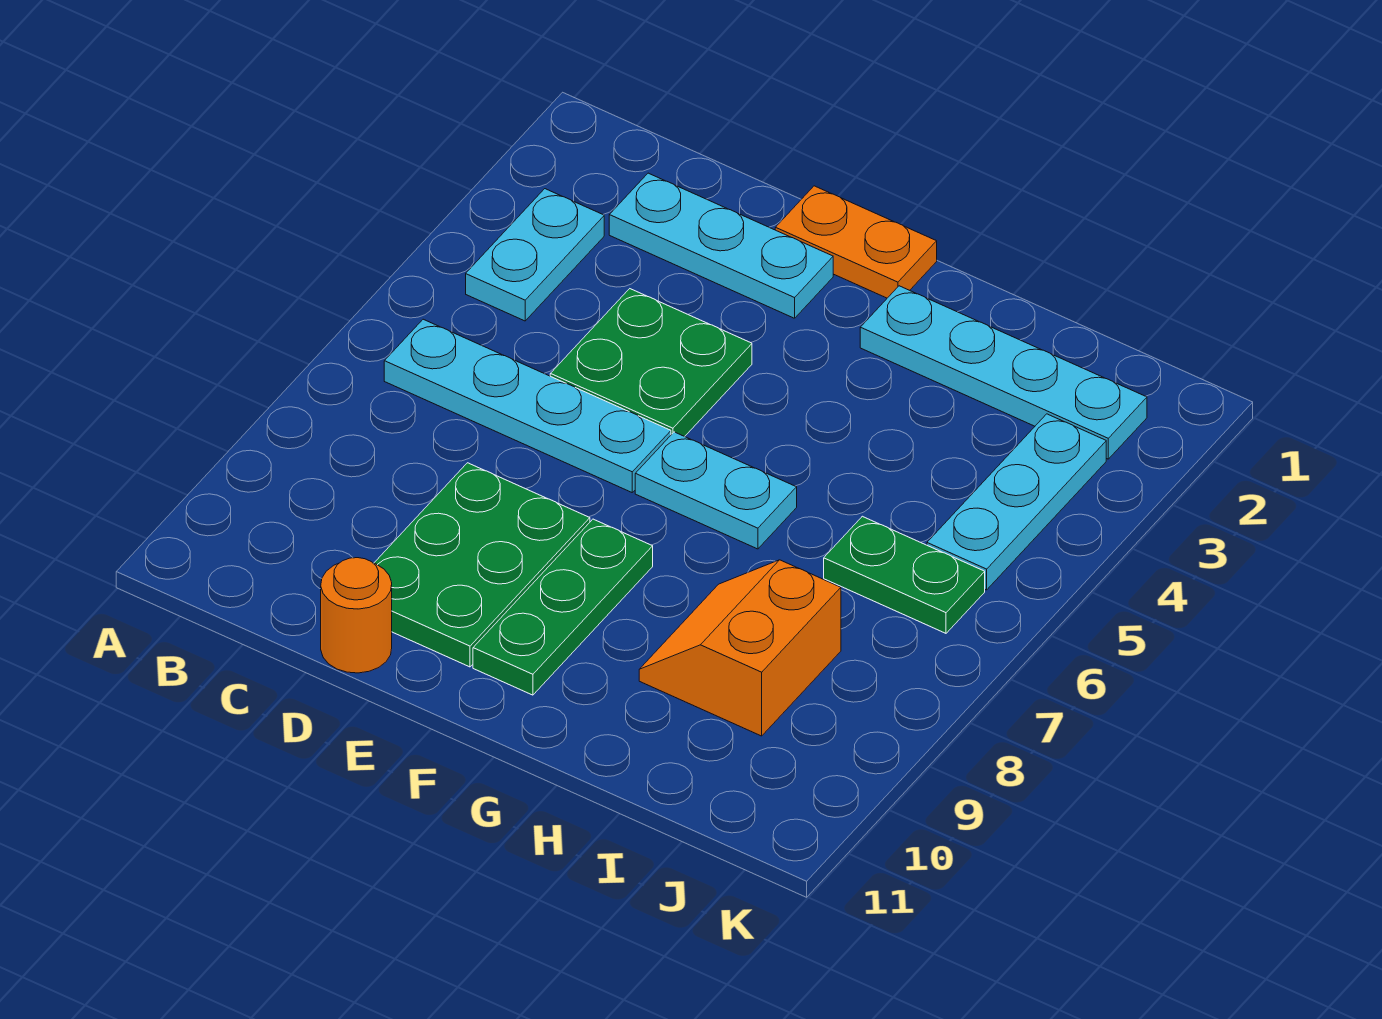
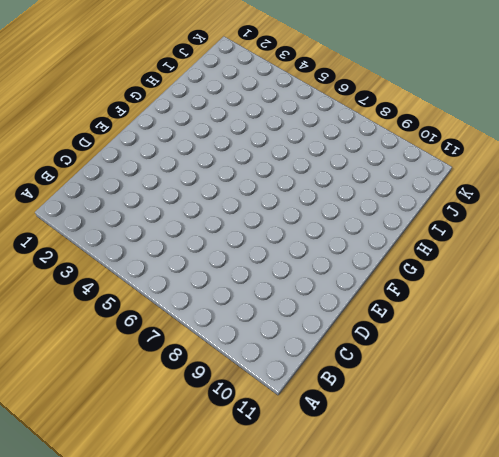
none -> cyan plate B3:B4 level 1
none -> cyan plate B6:E6 level 1
none -> cyan plate C2:E2 level 1

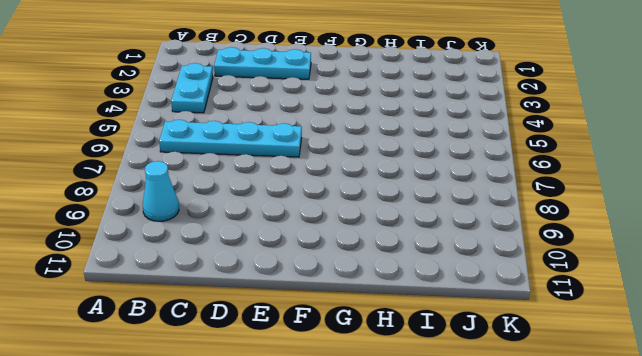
cyan cone B9 level 1 -> none
none -> green plate D4:E5 level 1
none -> green plate D8:E10 level 1
none -> orange round brick D11 level 1

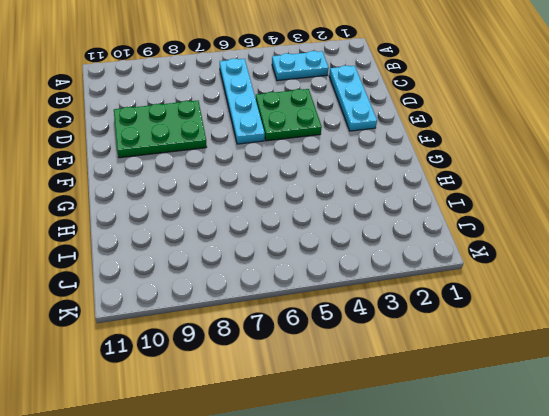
none -> orange round brick D11 level 1
none -> orange plate E1:F1 level 1
none -> cyan plate F6:G6 level 1

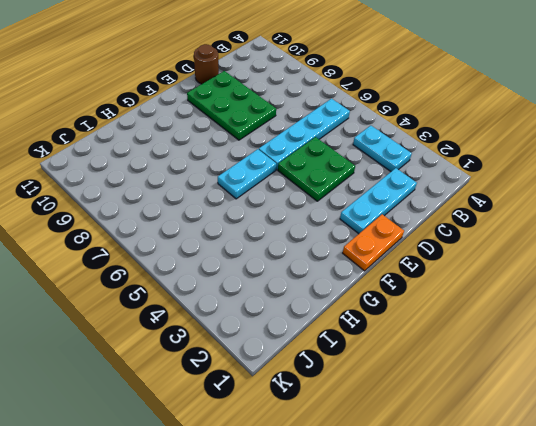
brown round brick D11 level 1 -> orange round brick D11 level 1
none -> green plate F8:F10 level 1
none -> cyan plate G2:J2 level 1
none -> orange slope H8:I9 level 1 top I

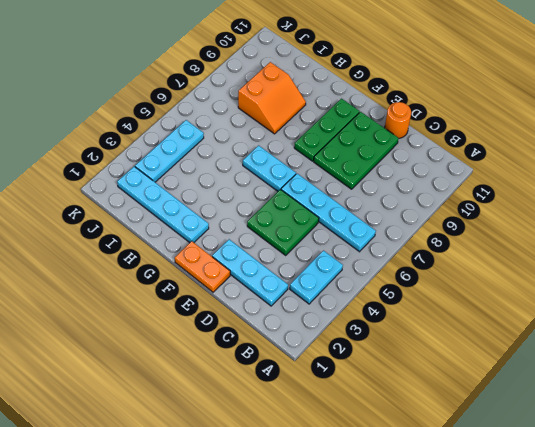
none -> green plate I6:J6 level 1

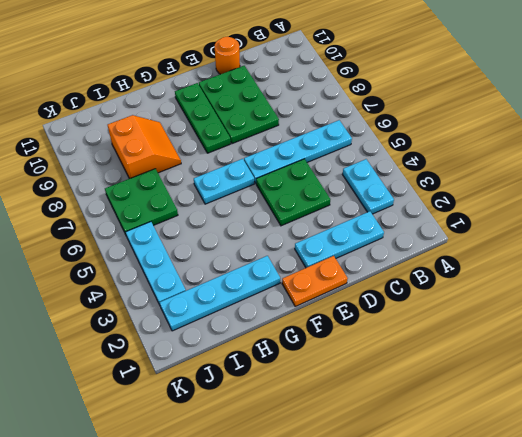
green plate I6:J7 level 1 -> green plate I6:J6 level 1

